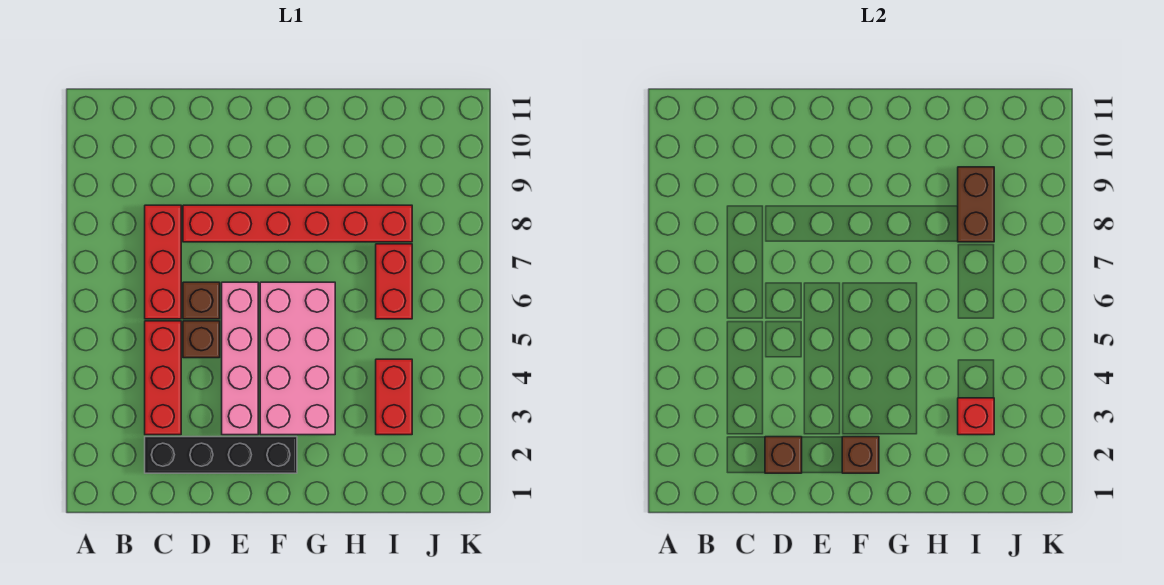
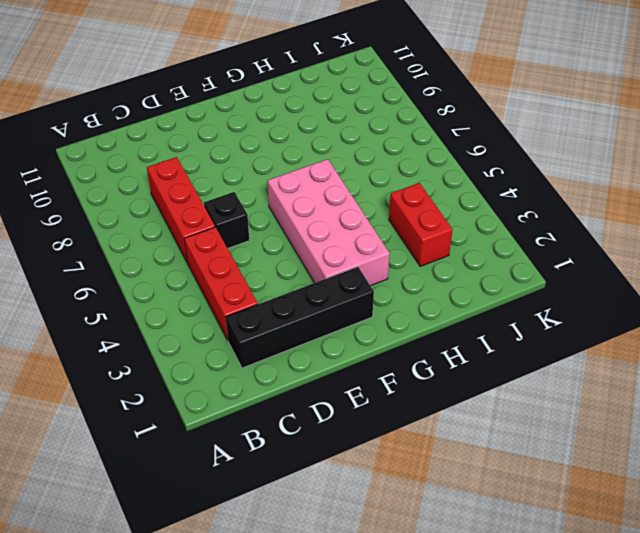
black brick D6 level 1 -> brown brick D6 level 1
none -> brown brick D5 level 1
none -> red brick D8:I8 level 1
none -> pink brick E3:E6 level 1

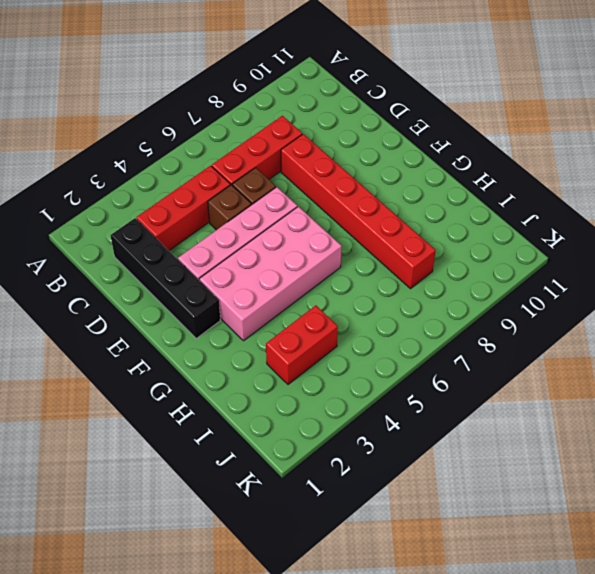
none -> red brick I6:I7 level 1
none -> brown brick D2 level 2
none -> brown brick F2 level 2

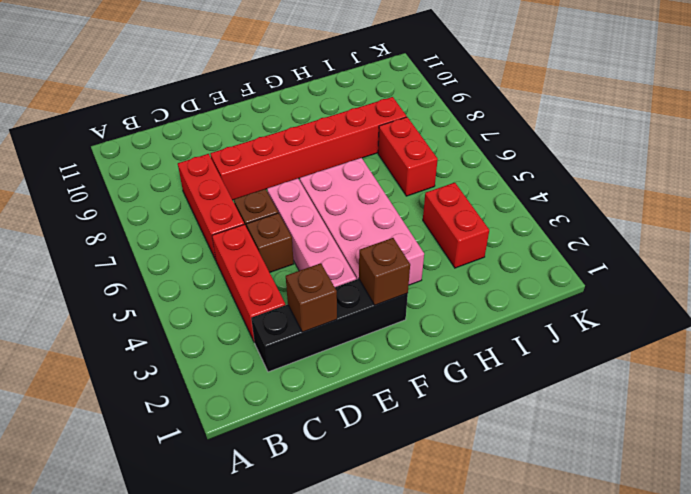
none -> red brick I3 level 2
none -> brown brick I8:I9 level 2

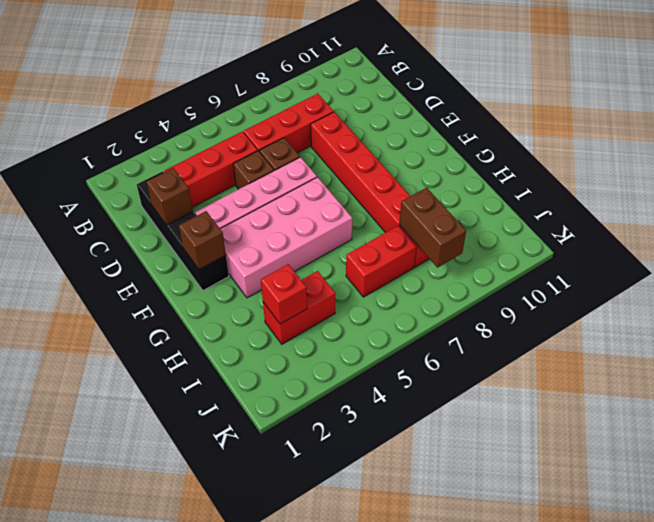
brown brick I8:J8 level 2 -> brown brick I8:I9 level 2

